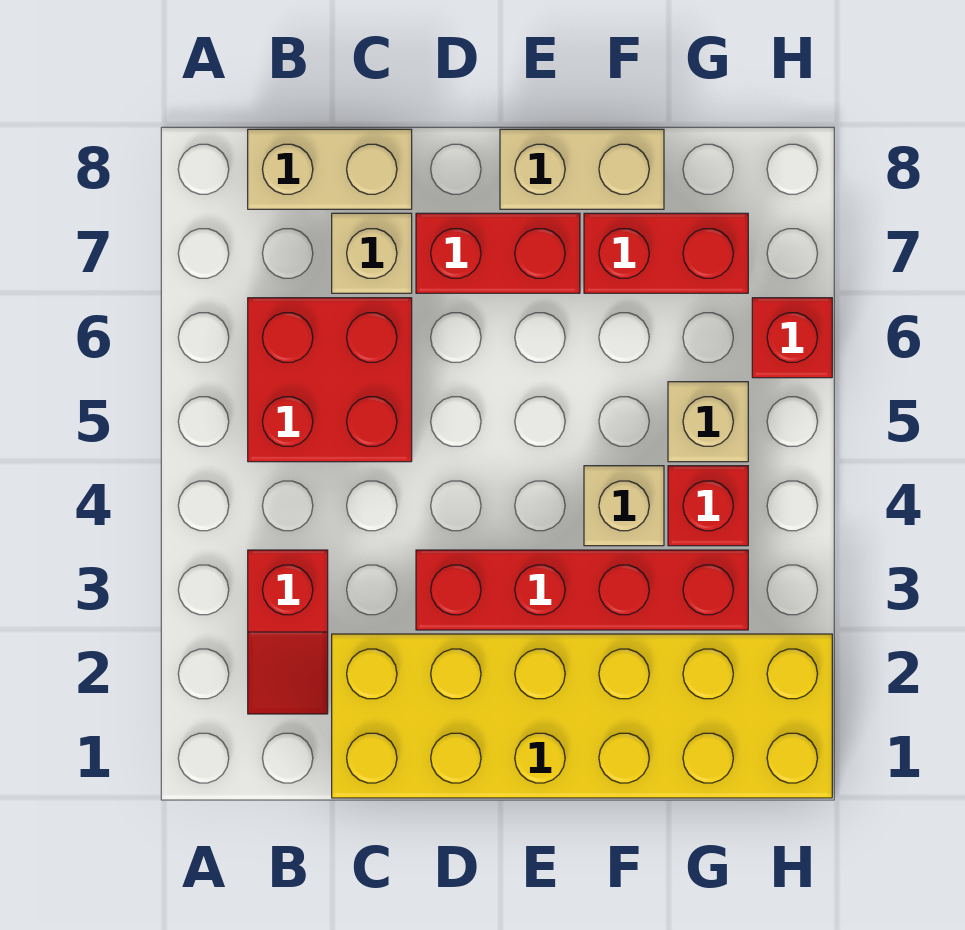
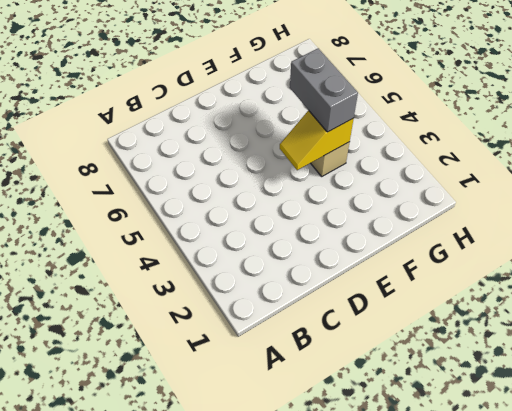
yellow slope E4:F4 level 2 top F -> none
grey brick F4:F5 level 3 -> none
none -> red slope B2:B3 level 1 top 3
none -> red brick B5:C6 level 1
none -> tan brick B8:C8 level 1

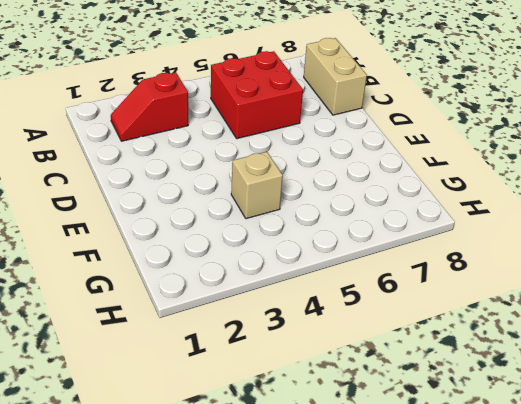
none -> yellow brick C1:H2 level 1
none -> tan brick C7 level 1
none -> red brick D3:G3 level 1

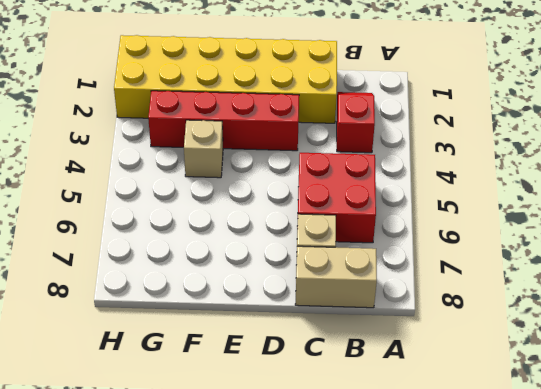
none -> red brick D7:E7 level 1
none -> tan brick E8:F8 level 1
none -> red brick F7:G7 level 1

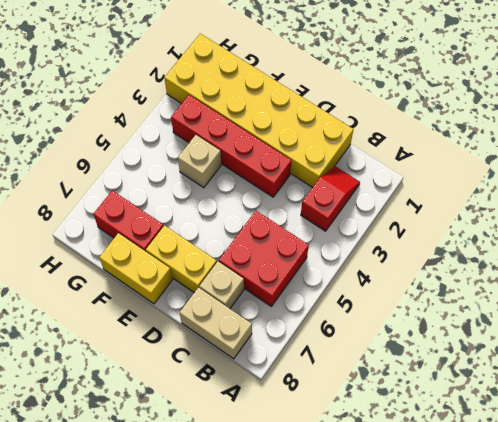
yellow brick D7:E7 level 1 -> red brick D7:E7 level 1
yellow brick E8:F8 level 1 -> tan brick E8:F8 level 1
none -> red brick G4 level 1
none -> tan brick G5 level 1
none -> red brick H6 level 1

